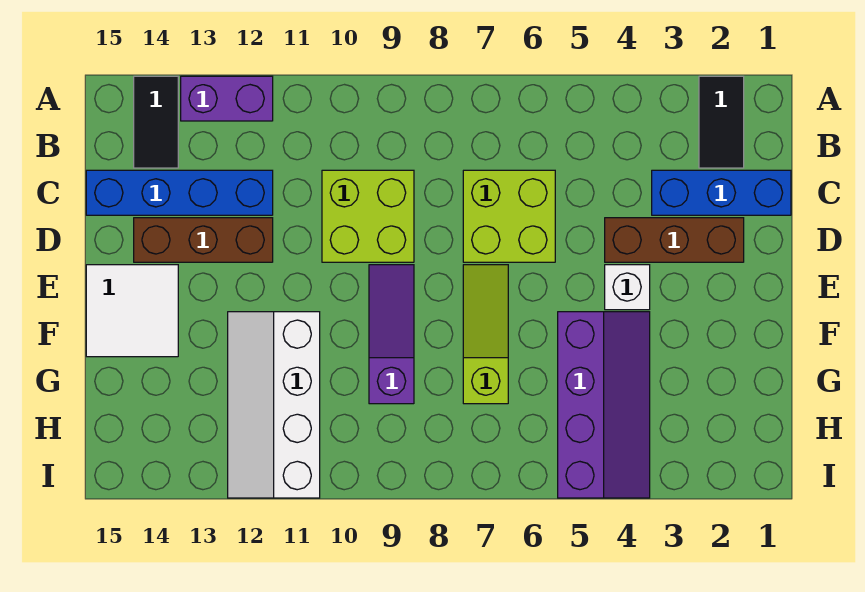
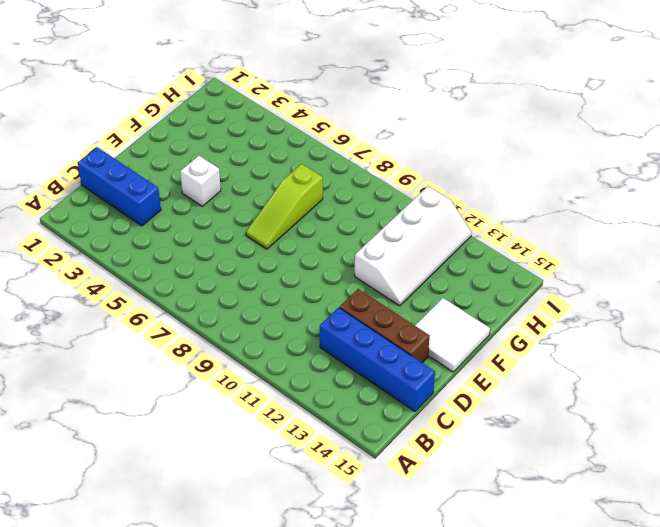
none -> black tile A2:B2 level 1
none -> purple brick A12:A13 level 1
none -> black tile A14:B14 level 1

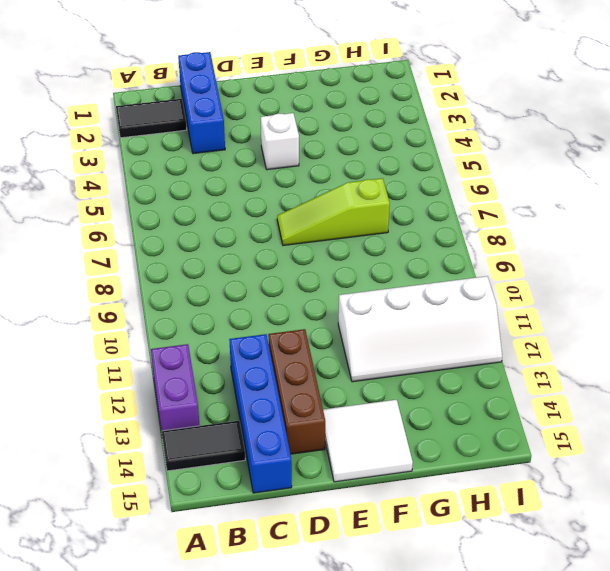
none -> lime brick C6:D7 level 1
none -> lime brick C9:D10 level 1
none -> brown brick D2:D4 level 1

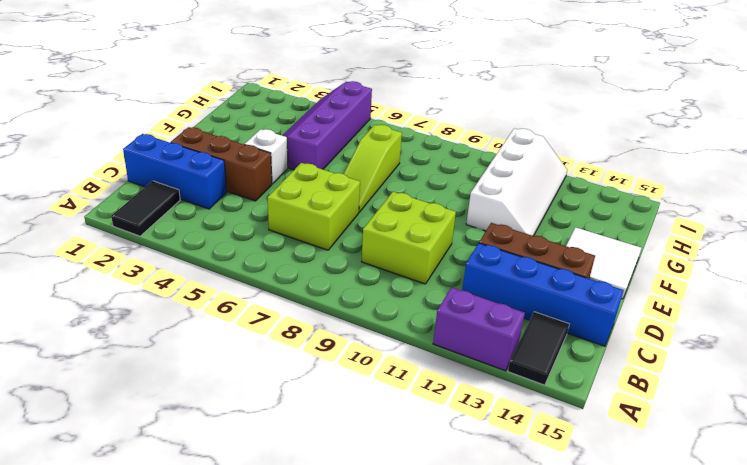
none -> purple slope E9:G9 level 1 top G

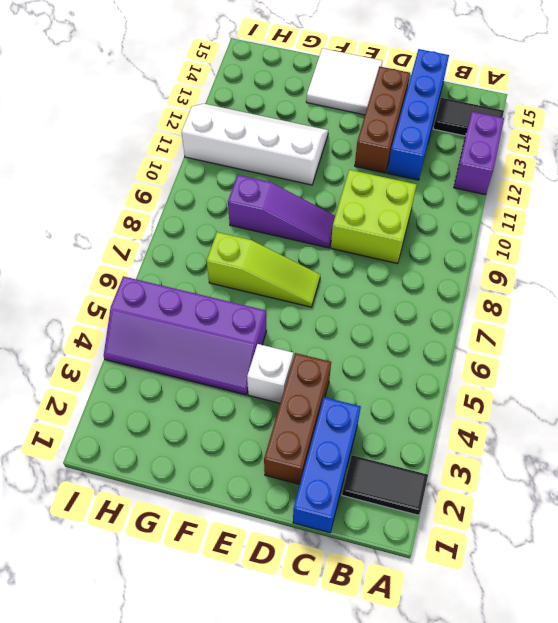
none -> lime brick C6:D7 level 1

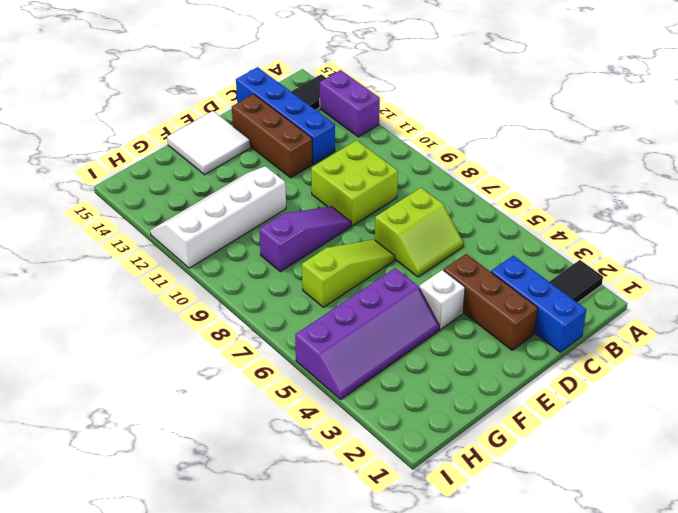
lime slope C6:D7 level 1 top 7 -> lime brick C6:D7 level 1

